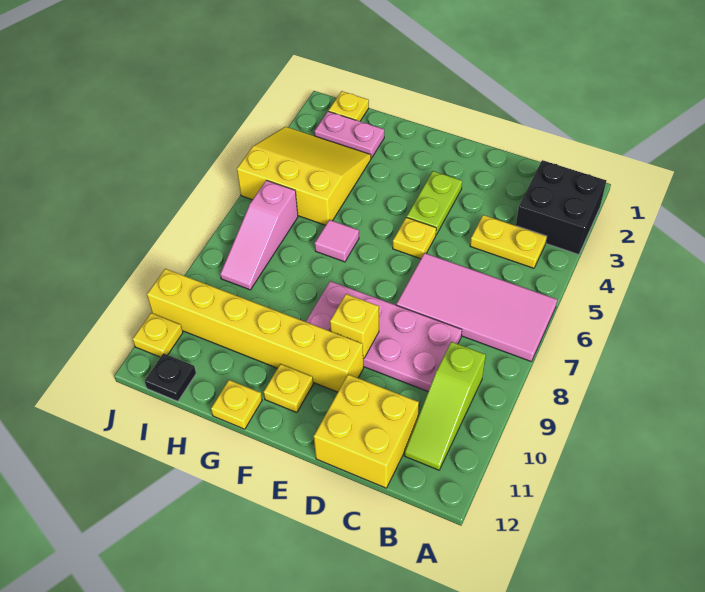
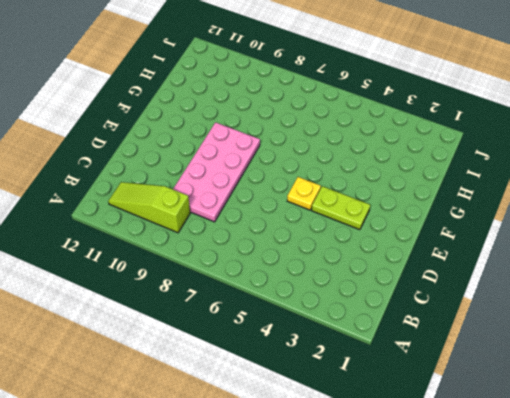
none -> black brick A2:B3 level 1
none -> pink tile A6:D7 level 1
none -> yellow plate B4:C4 level 1

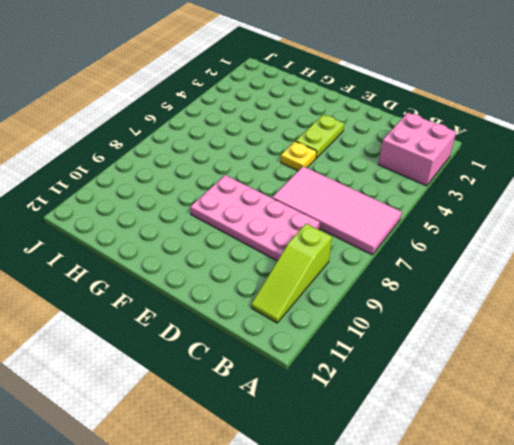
pink brick A2:B3 level 1 -> black brick A2:B3 level 1
none -> yellow plate B4:C4 level 1
none -> yellow brick C11:D12 level 1
none -> yellow brick E10:J10 level 1

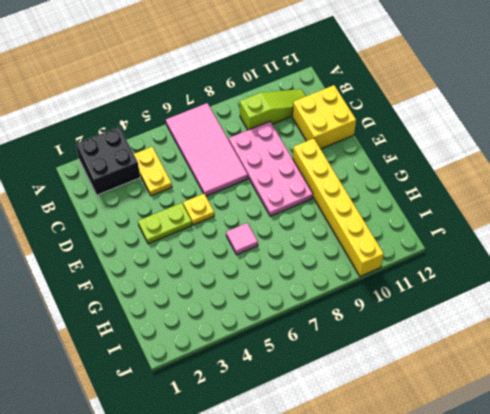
none -> yellow plate F11 level 1
none -> yellow plate G12 level 1
none -> pink plate H2:I2 level 1

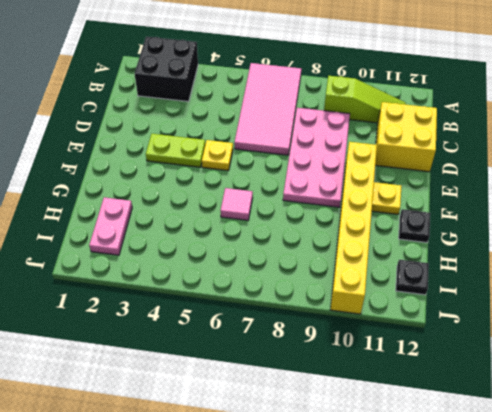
black plate G12 level 1 -> yellow plate G12 level 1
none -> yellow plate B4:C4 level 1
none -> yellow slope H3:J5 level 1 top 5
none -> yellow plate I1 level 1

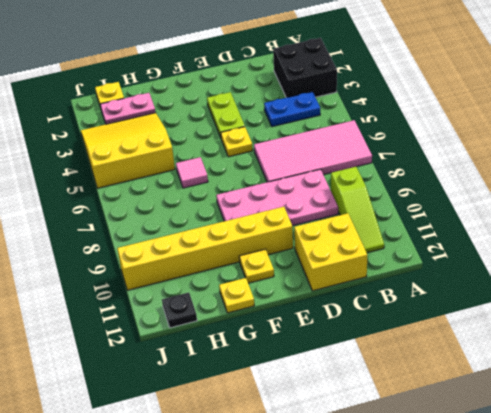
blue plate B4:C4 level 1 -> yellow plate B4:C4 level 1
none -> pink slope I6:I8 level 1 top 6
none -> yellow plate J11 level 1
none -> yellow brick E9 level 2

